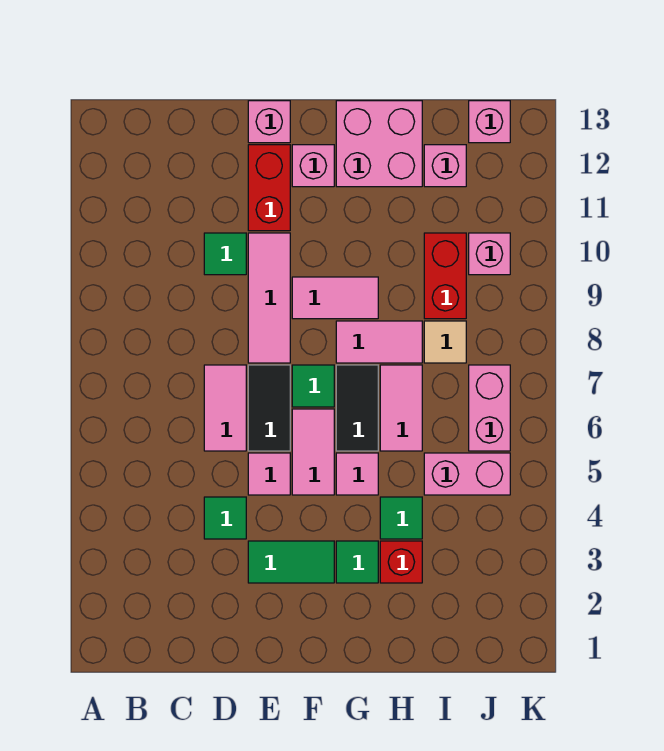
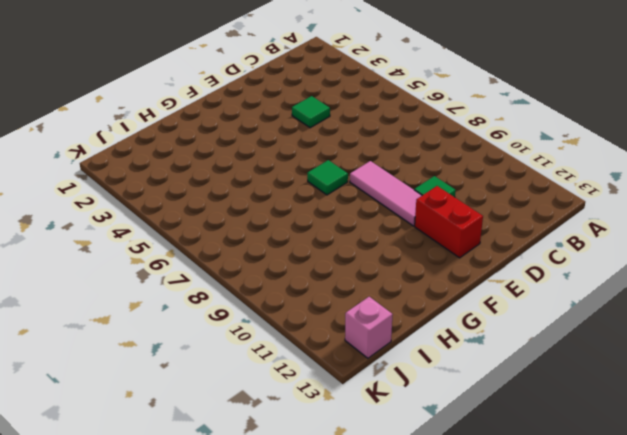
none -> pink tile D6:D7 level 1
none -> green tile E3:F3 level 1
none -> pink tile E5 level 1

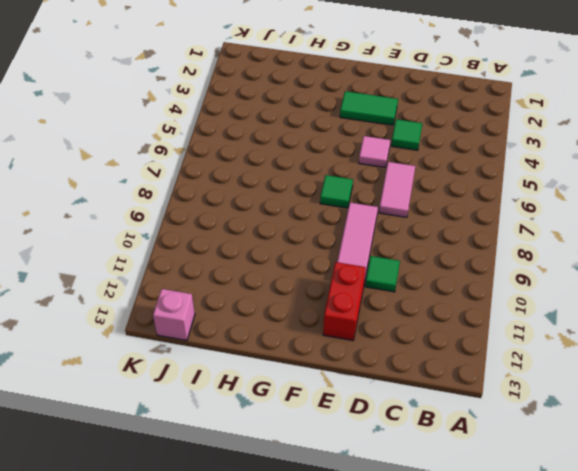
none -> black tile E6:E7 level 1
none -> pink brick E13 level 1
none -> pink tile F5:F6 level 1

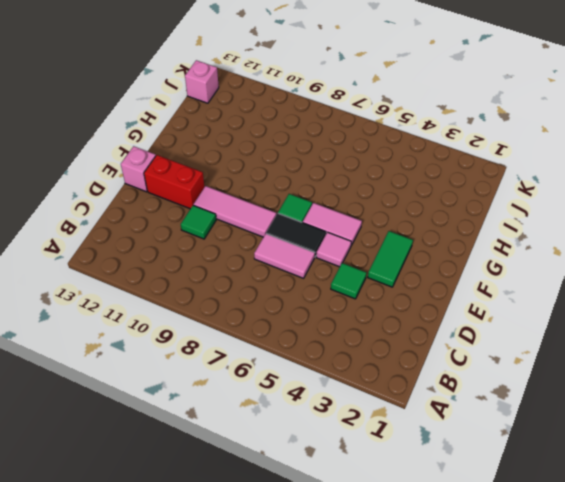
none -> pink tile F9:G9 level 1
none -> pink brick F12 level 1
none -> green tile G3 level 1

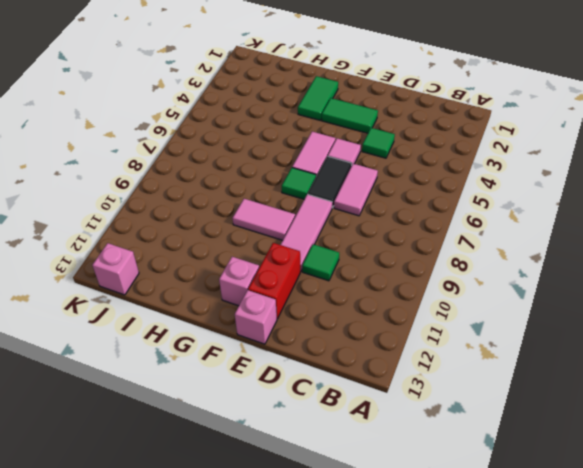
green tile G2:G3 level 1 -> green tile G3 level 1
none -> pink tile G5 level 1
none -> black tile G6:G7 level 1
none -> pink tile G8:H8 level 1

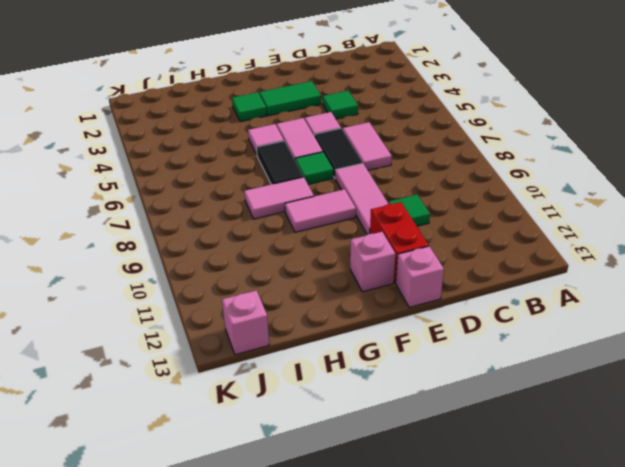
none -> pink brick G12:H13 level 1
none -> red brick H3 level 1
none -> green tile H4 level 1

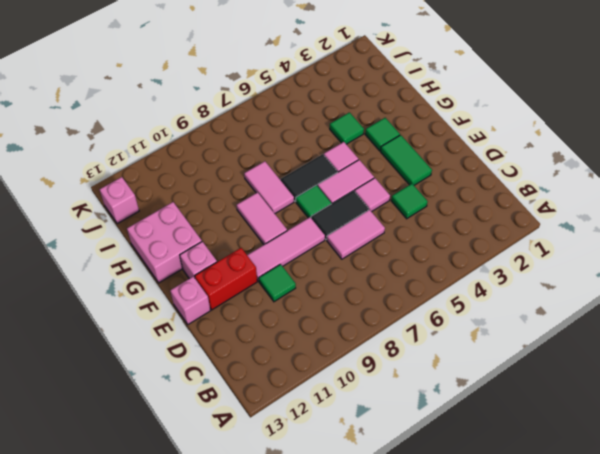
none -> red brick H3 level 1
none -> pink tile H6:H7 level 1
none -> pink brick I5:J5 level 1

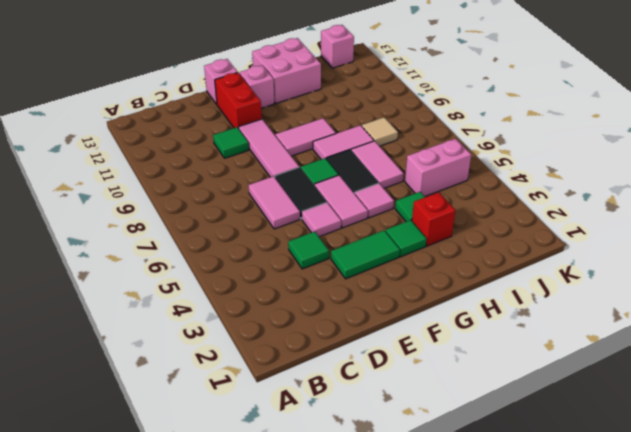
none -> red brick I9:I10 level 1
none -> pink brick I12 level 1
none -> pink brick J6:J7 level 1

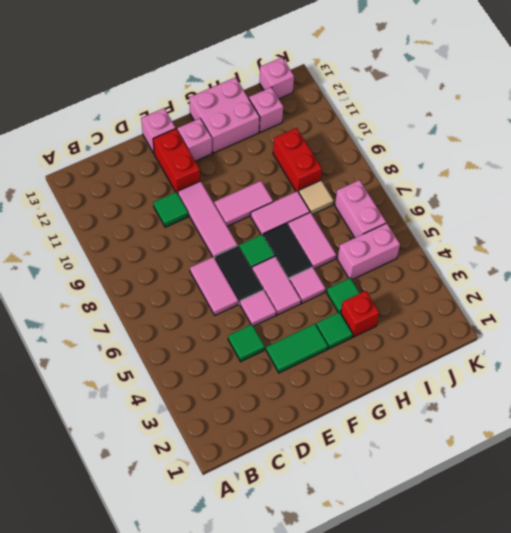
none -> pink brick J10 level 1

